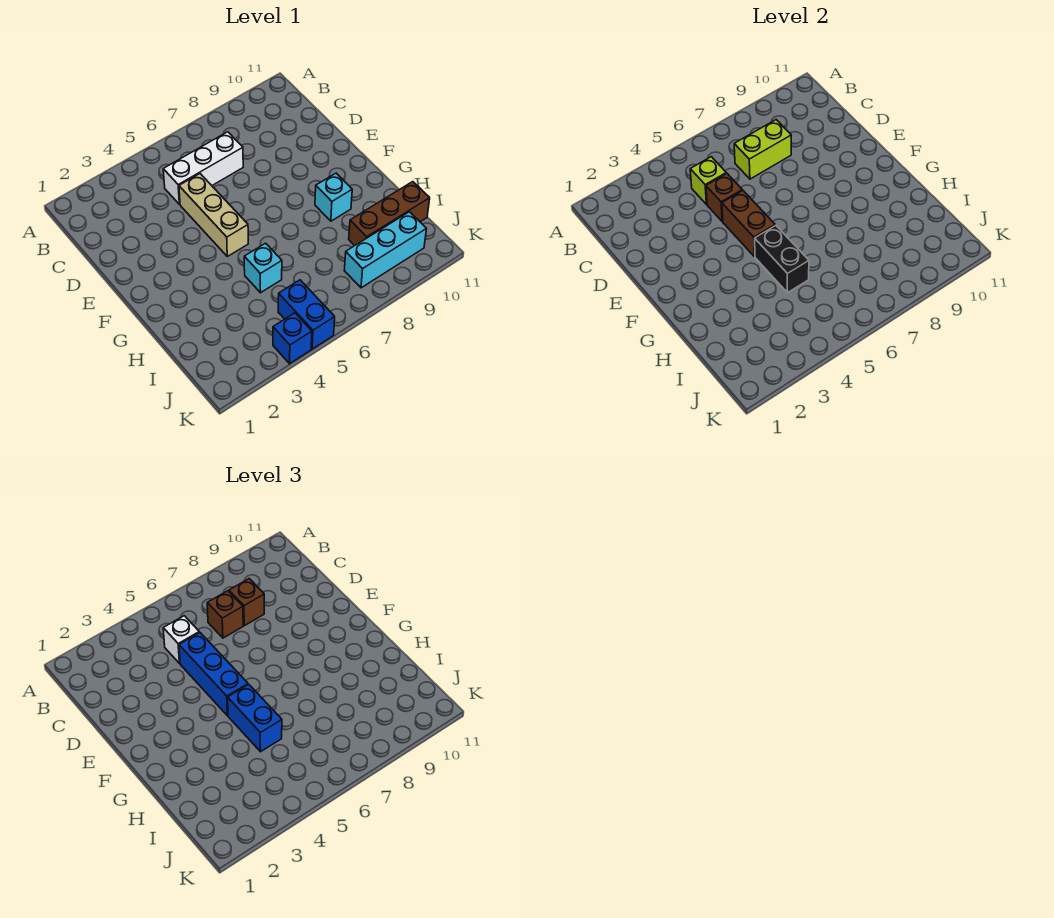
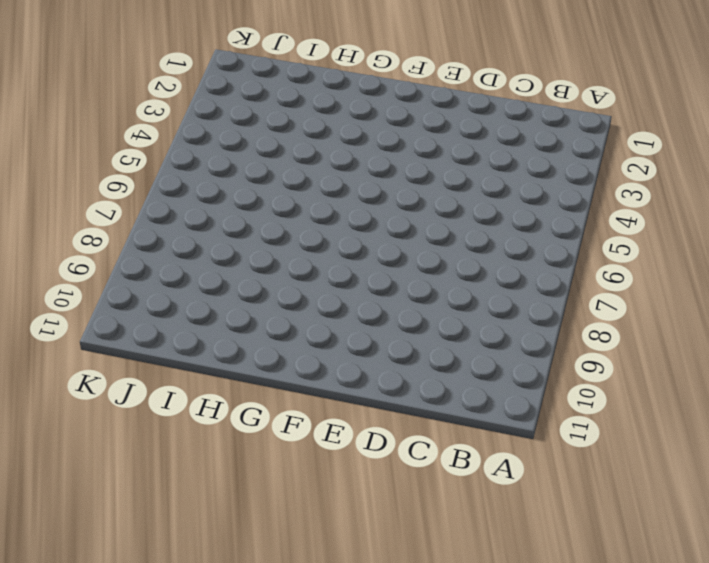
none -> white brick C5:C7 level 1
none -> tan brick D5:F5 level 1
none -> cyan brick G9 level 1

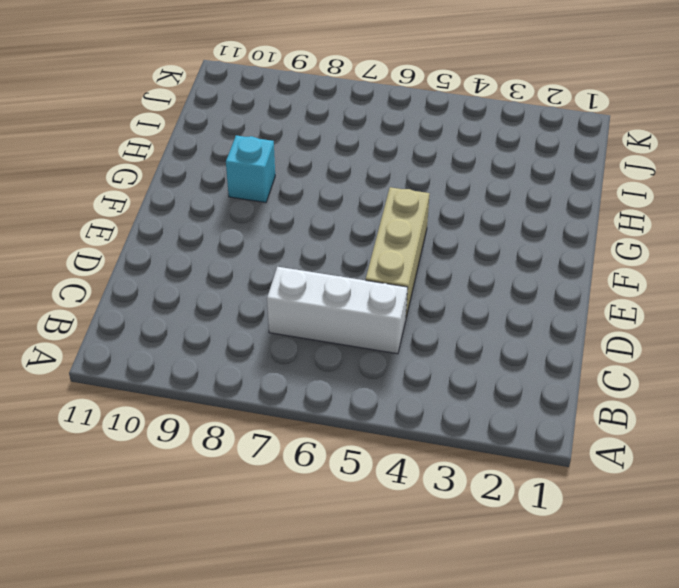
none -> cyan brick H5 level 1
none -> brown brick I9:I11 level 1
none -> blue brick J5:K5 level 1

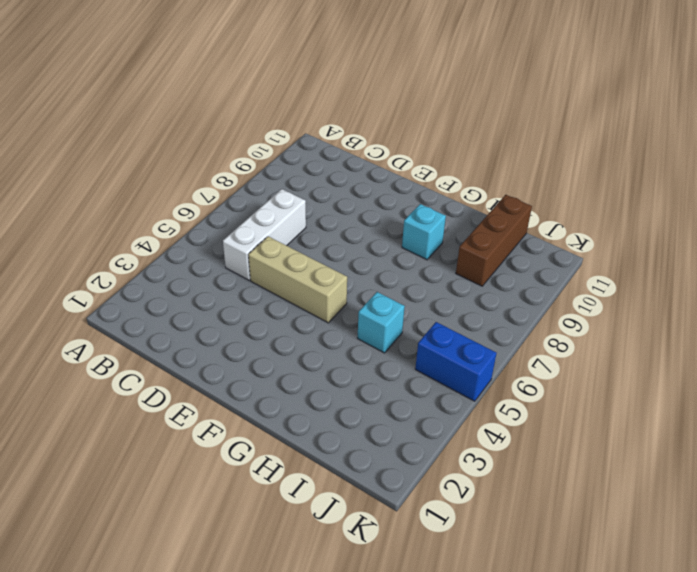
none -> cyan brick J8:J10 level 1
none -> blue brick K4 level 1
none -> lime brick C5 level 2

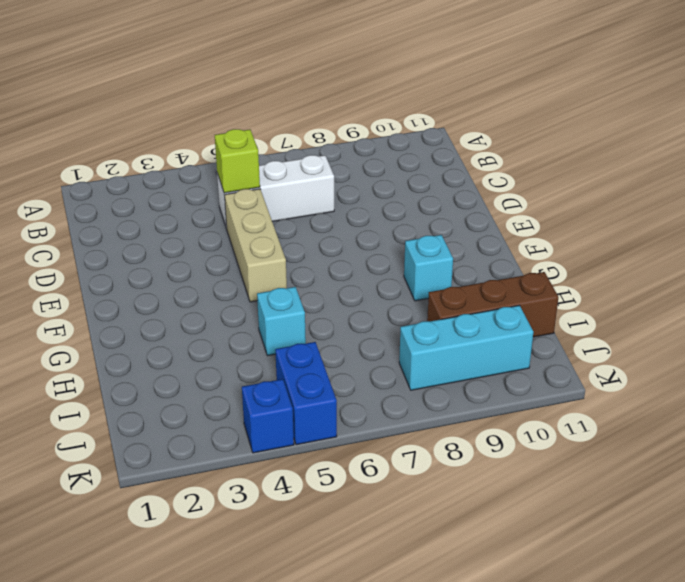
none -> lime brick C7:C8 level 2
none -> brown brick D5 level 2
none -> brown brick E5:F5 level 2

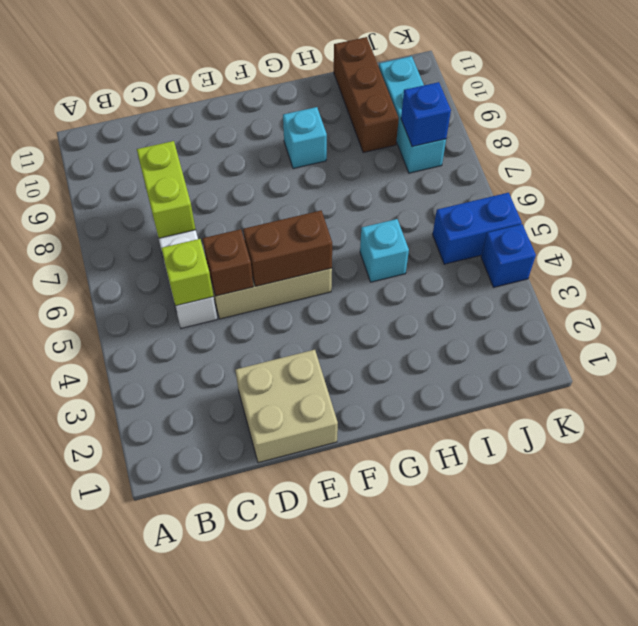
tan brick D1:E2 level 1 -> none
blue brick J8 level 2 -> none
none -> black brick G5:H5 level 2
none -> white brick C5 level 3
none -> brown brick C7 level 3

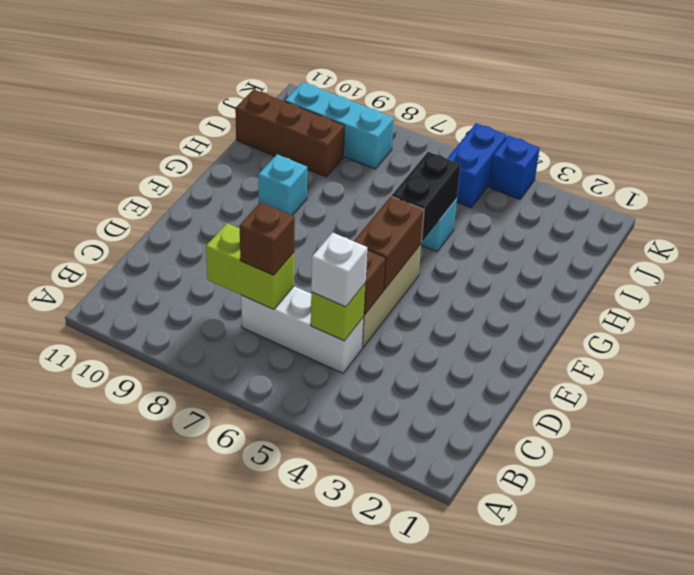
none -> brown brick C8 level 3
none -> blue brick D5:F5 level 3
none -> blue brick G5:H5 level 3

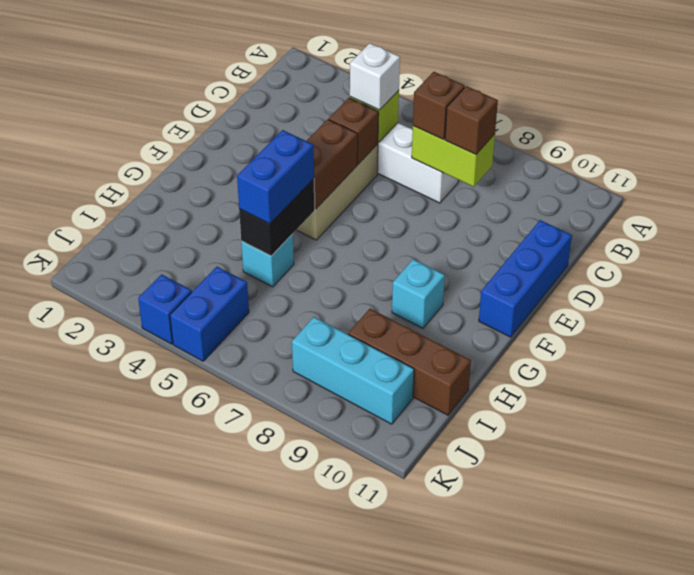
blue brick D11:F11 level 1 -> blue brick D5:F5 level 3

